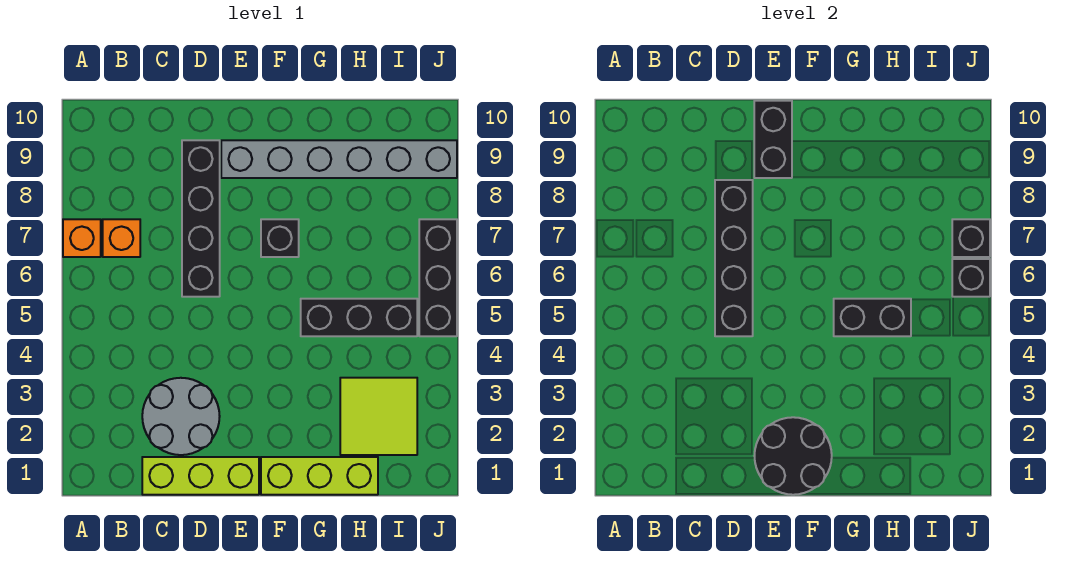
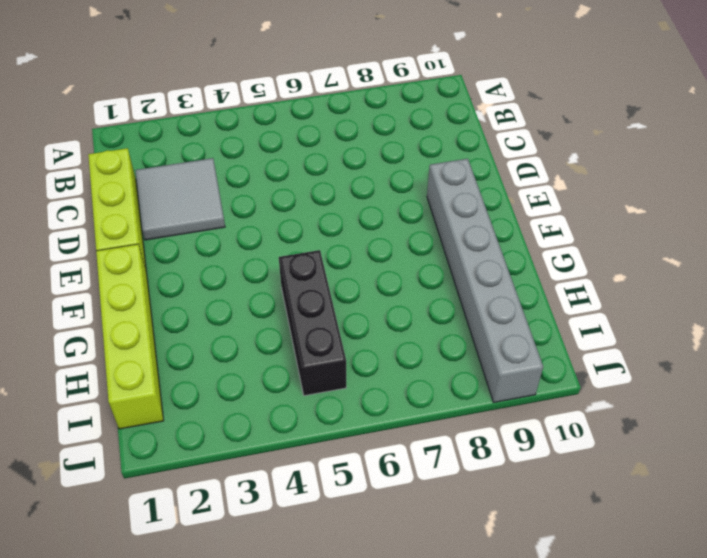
grey tile C2:D3 level 1 -> grey round brick C2:D3 level 1
lime brick F1:I1 level 1 -> lime brick F1:H1 level 1
none -> orange brick A7 level 1
none -> orange brick B7 level 1
none -> black brick D6:D9 level 1

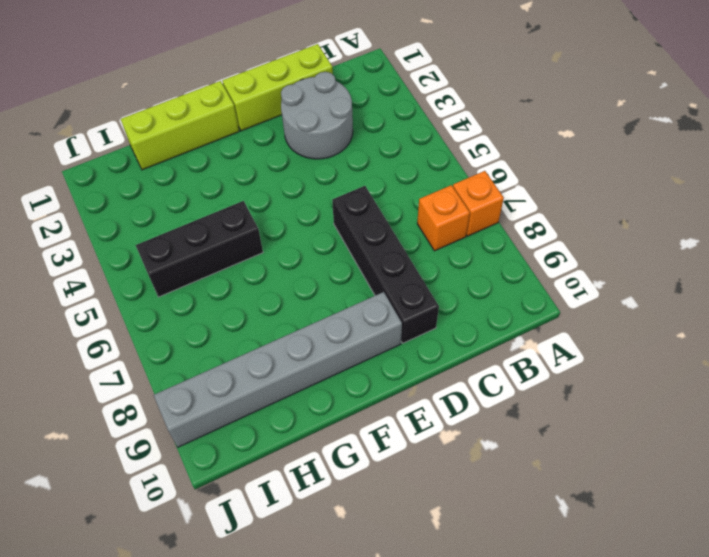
none -> black brick F7 level 1
none -> lime tile H2:I3 level 1
none -> black brick J5:J7 level 1

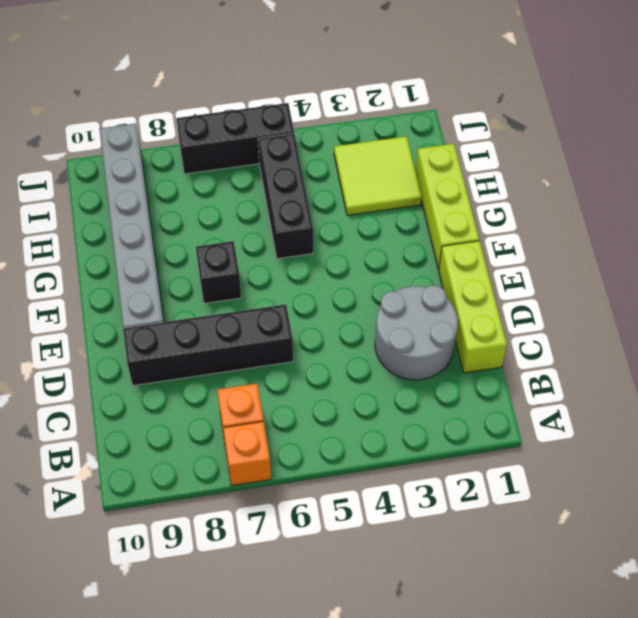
none -> black brick D5:D8 level 2
none -> black round brick E1:F2 level 2
none -> black brick E9:E10 level 2

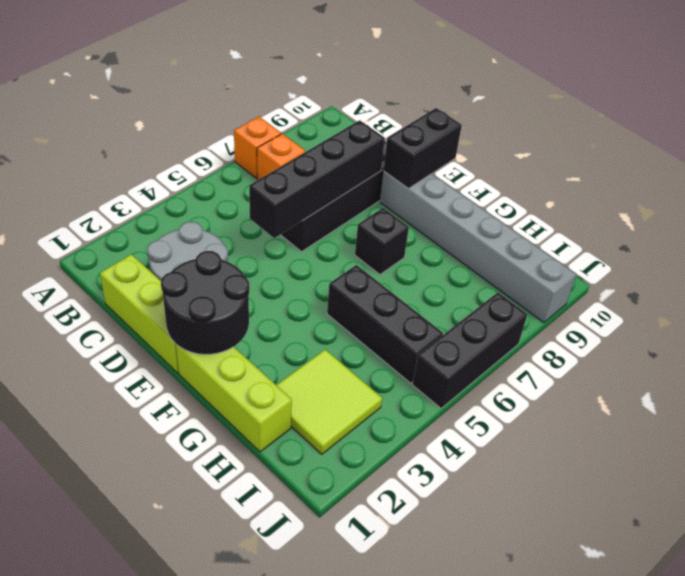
none -> black brick G5:H5 level 2
none -> black brick J6 level 2
none -> black brick J7 level 2

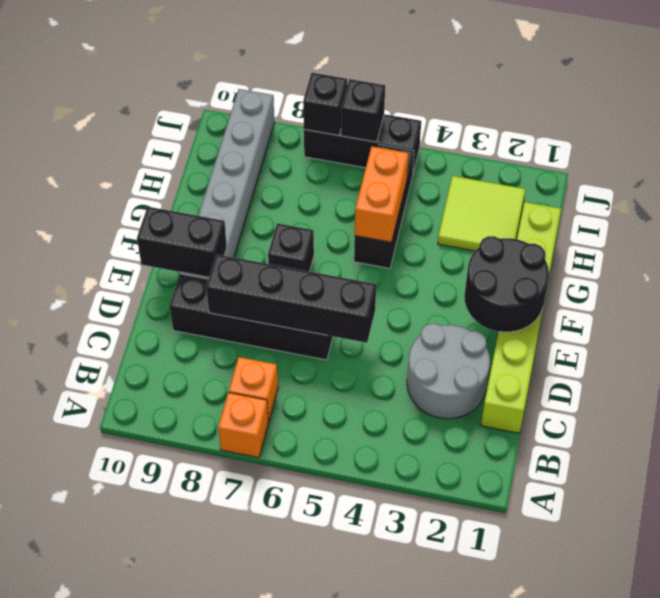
orange brick G5:H5 level 2 -> black brick G5:H5 level 2

